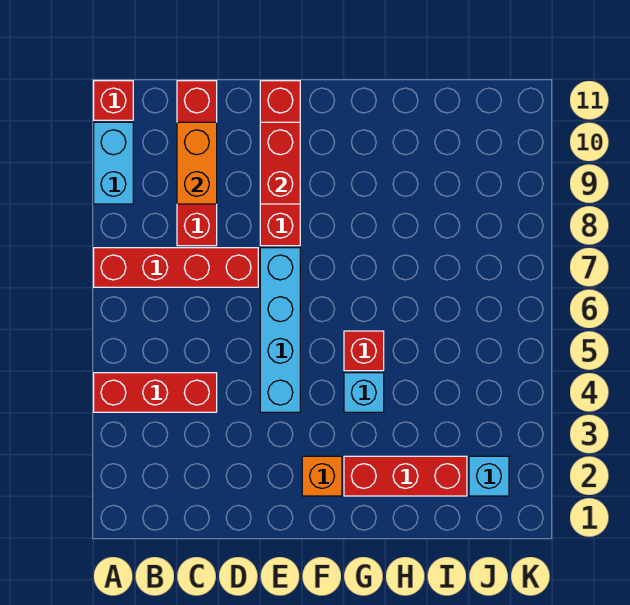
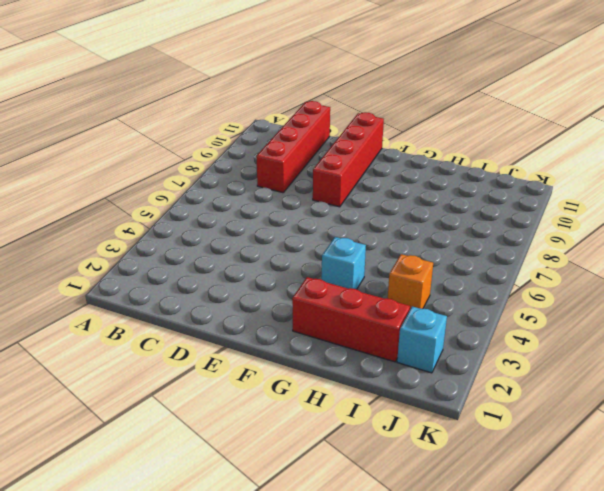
orange brick I4 level 1 -> orange brick F2 level 1
none -> red brick A4:C4 level 1
none -> red brick A7:D7 level 1
none -> cyan brick A9:A10 level 1

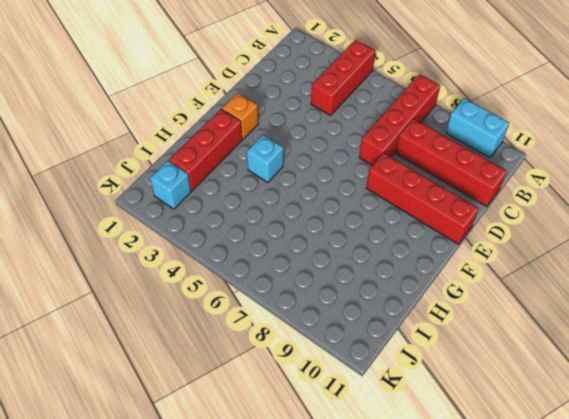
none -> red brick A11 level 1
none -> cyan brick E4:E7 level 1
none -> red brick G5 level 1

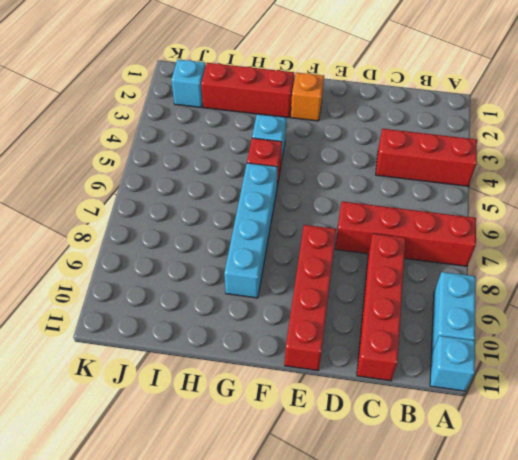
cyan brick A11 level 1 -> red brick A11 level 1
cyan brick G6:G9 level 1 -> cyan brick E4:E7 level 1
none -> orange brick C9:C10 level 2
none -> red brick E9:E10 level 2

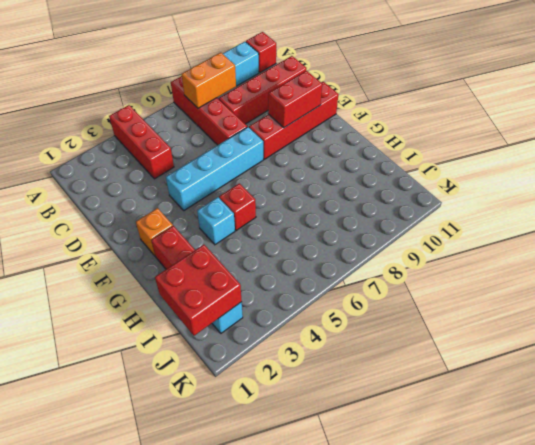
orange brick B7:B8 level 2 -> orange brick C9:C10 level 2
red brick I1:J2 level 2 -> none

